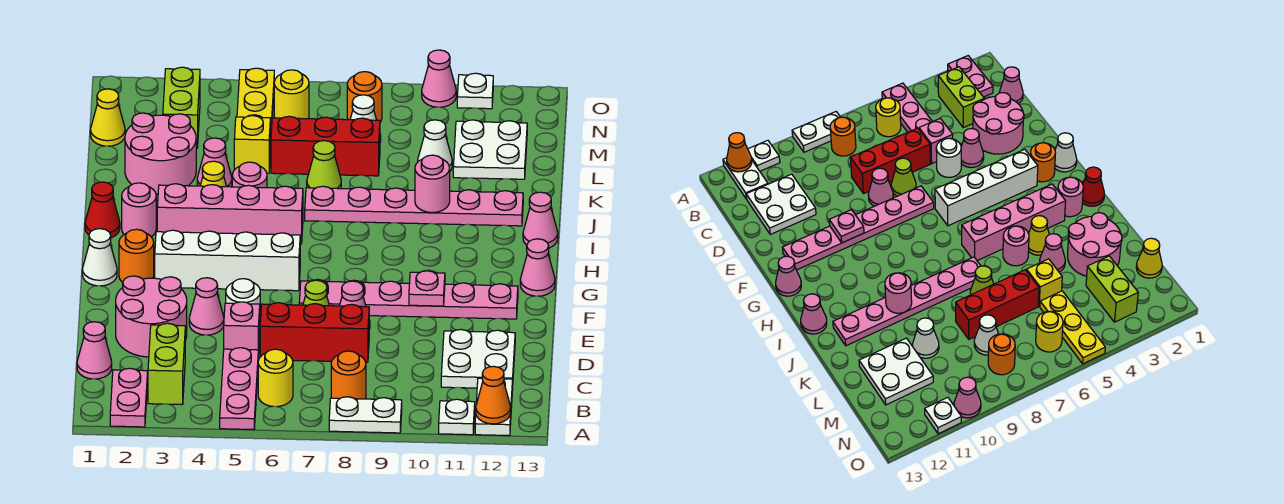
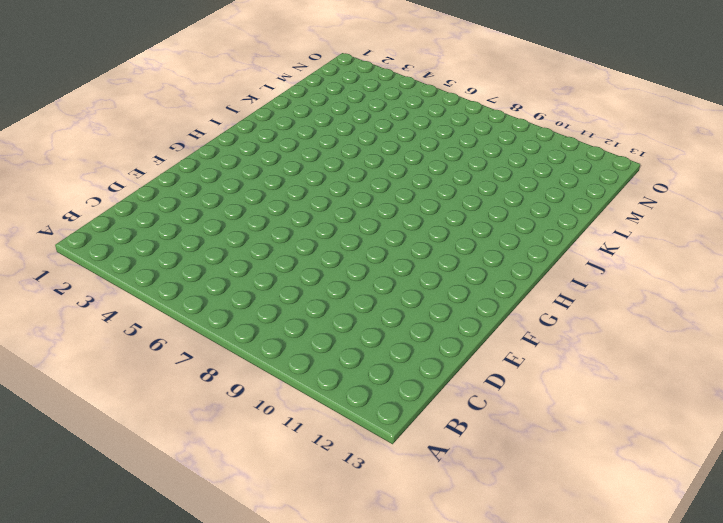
none -> pink plate A2:B2 level 1
none -> pink plate A5:C5 level 1
none -> white plate A8:A9 level 1
none -> white plate A11 level 1

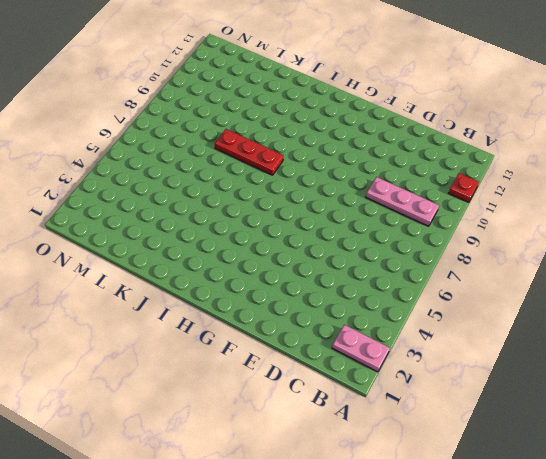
red plate A11 level 1 -> white plate A11 level 1
pink plate B9:D9 level 1 -> pink plate A5:C5 level 1
red plate I8:K8 level 1 -> pink plate J7:J12 level 1
none -> white plate A8:A9 level 1
none -> white plate A12:B12 level 1
none -> lime brick B3:C3 level 1
none -> yellow round brick B6 level 1

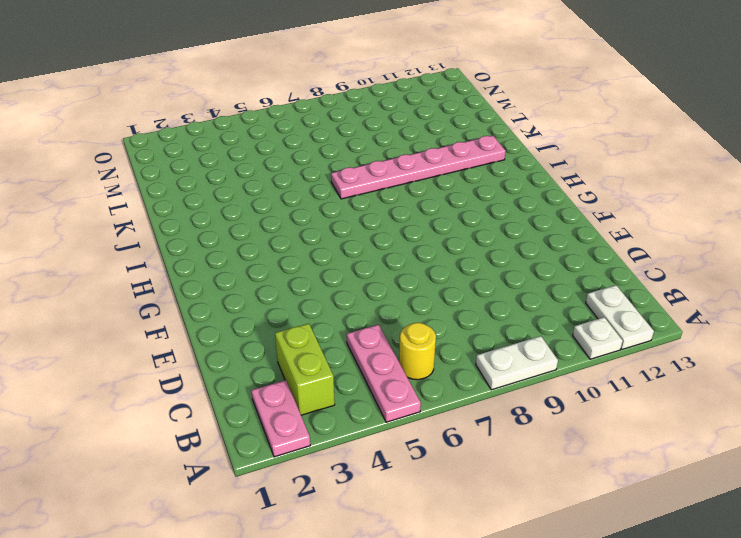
none -> orange round brick B8 level 1
none -> pink cone C1 level 1
none -> white plate C11:D12 level 1
none -> pink round brick D2:E3 level 1

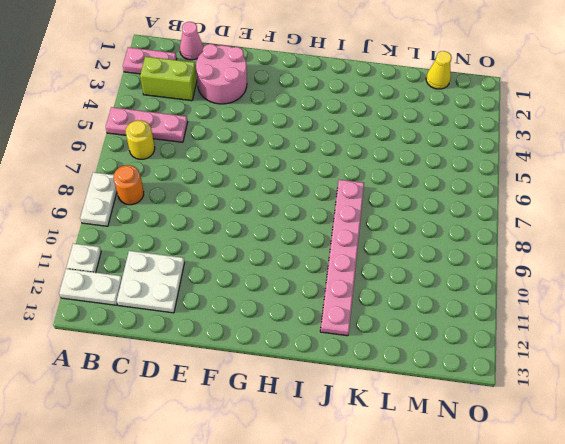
none -> pink brick D5 level 1
none -> red brick D6:D8 level 1
none -> pink cone E4 level 1
none -> white round brick E5 level 1

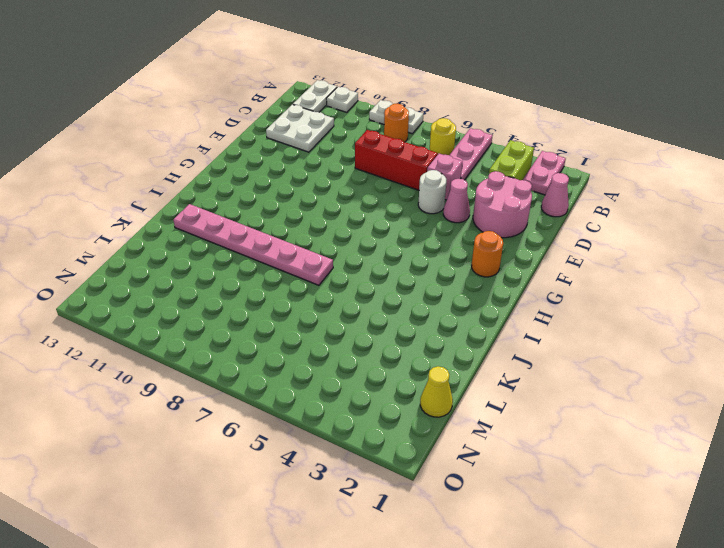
none -> lime cone E7 level 1
none -> pink cone E8 level 1
none -> pink plate F7:F12 level 1
none -> white cone G1 level 1

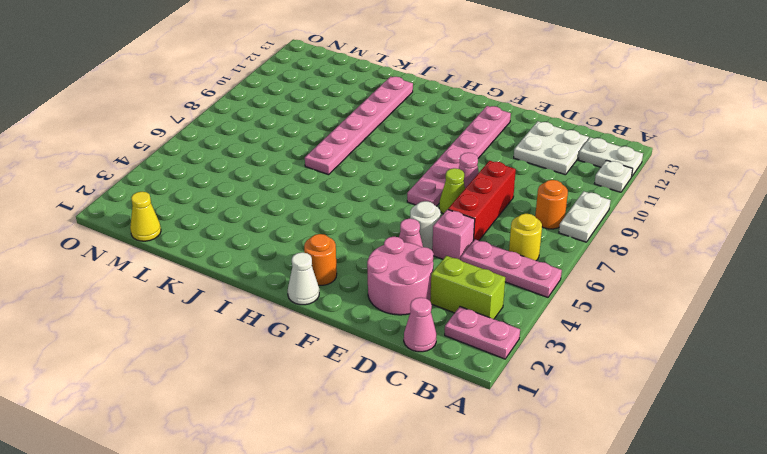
none -> white brick G3:G6 level 1
none -> pink cone G13 level 1
none -> red cone I1 level 1
none -> pink round brick I2 level 1

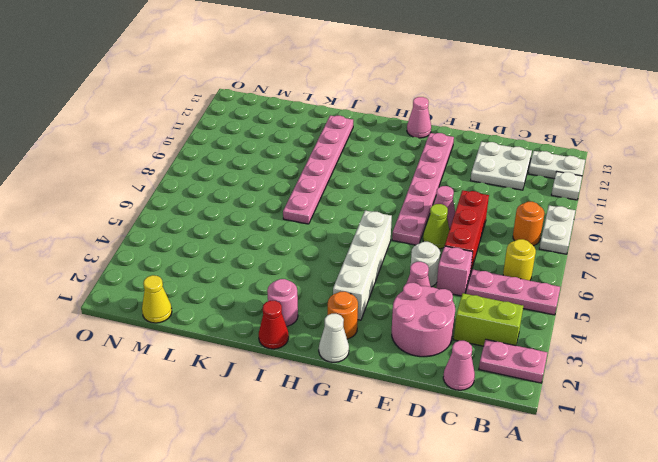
none -> pink brick I3:I6 level 1
none -> pink cone I13 level 1
none -> yellow cone J4 level 1
none -> pink round brick J5 level 1

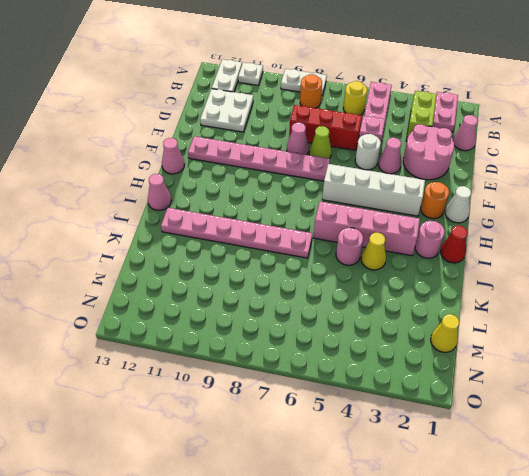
none -> pink round brick K2:L3 level 1
none -> pink cone K4 level 1
none -> lime cone K7 level 1
none -> yellow brick L5 level 1

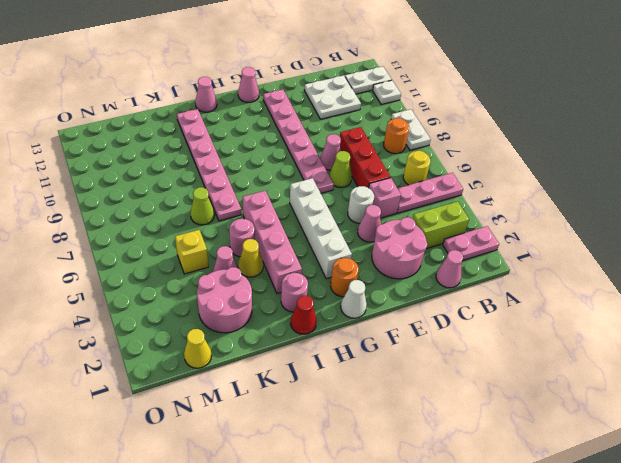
none -> red brick L6:L8 level 1
none -> white cone L10 level 1
none -> white plate L11:M12 level 1
none -> lime brick M3:N3 level 1

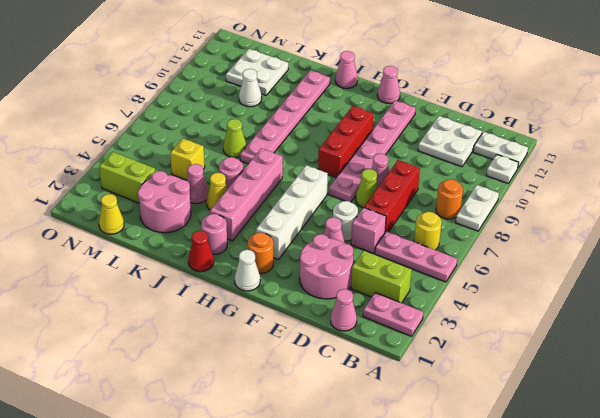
red brick G8:G10 level 1 -> red brick L6:L8 level 1
none -> yellow plate M5:O5 level 1
none -> white cone M8 level 1
none -> yellow round brick N6 level 1
none -> orange round brick N8 level 1

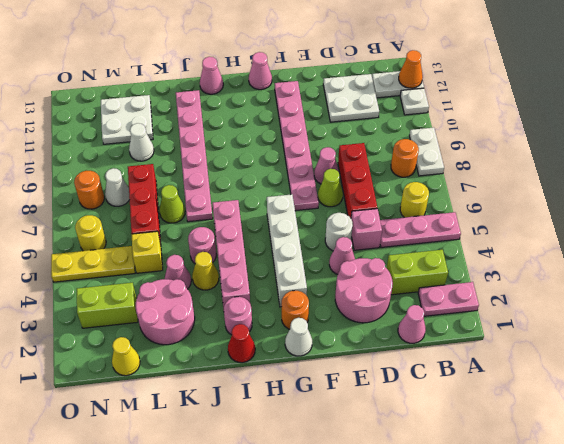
none -> pink cone O10 level 1
none -> white plate O11 level 1
none -> pink plate F10 level 2
none -> pink round brick J10 level 2

